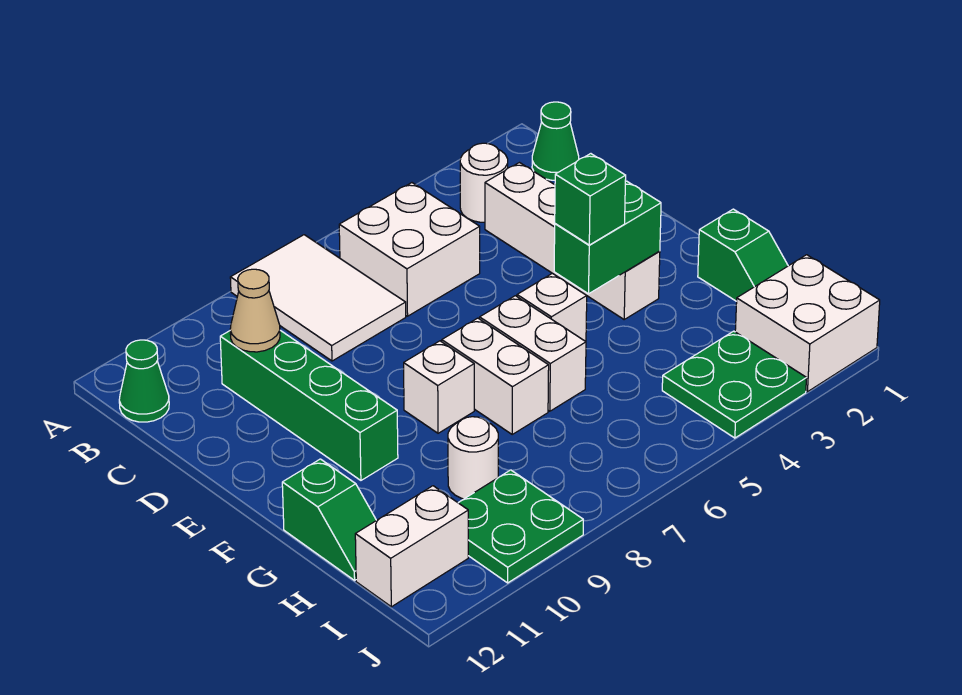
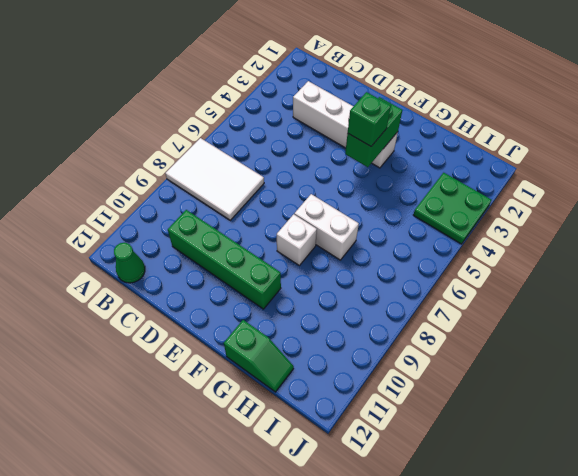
none -> green cone B1 level 1
none -> white round brick B3 level 1
none -> white brick B5:C6 level 1

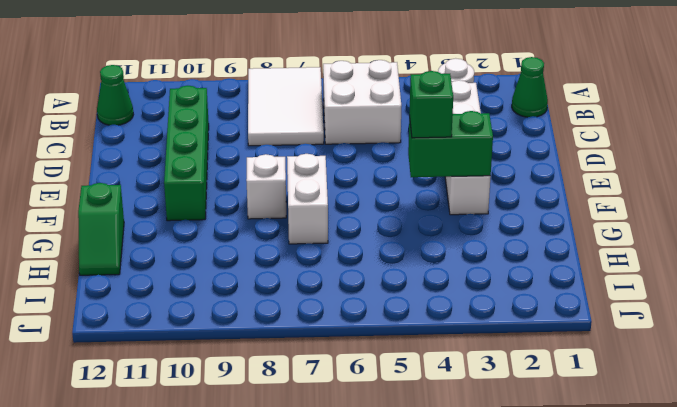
none -> white brick F5 level 1
none -> white brick F6:G6 level 1
none -> green slope G1:H1 level 1 top G

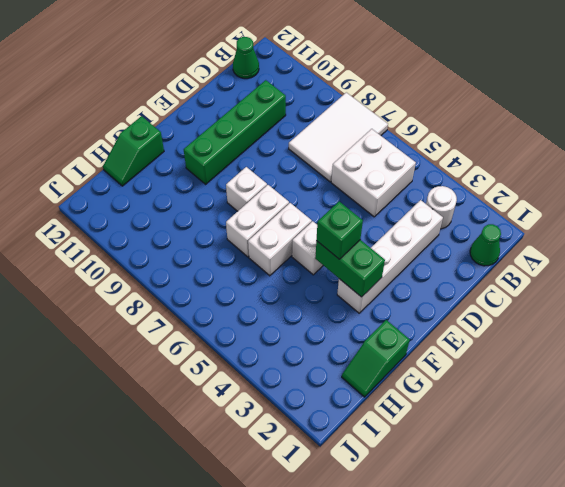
none -> white round brick H9 level 1
none -> white brick I1:J2 level 1
none -> green plate I3:J4 level 1

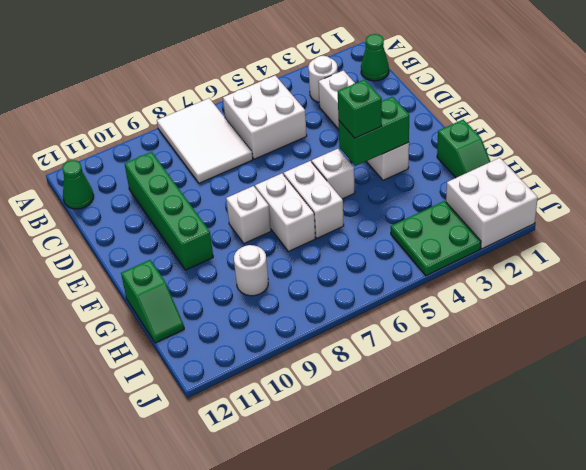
none -> green plate I9:J10 level 1
none -> white brick I11:I12 level 1
none -> tan cone C10 level 2

